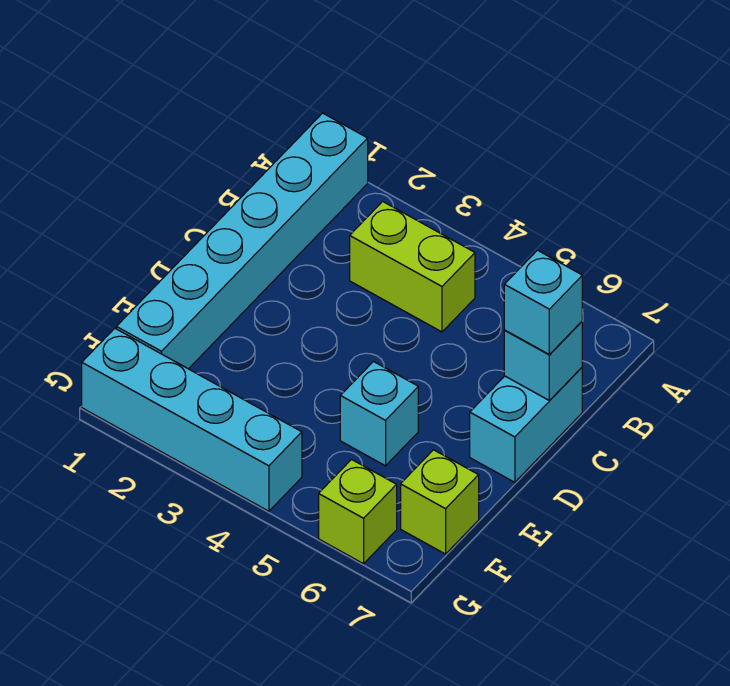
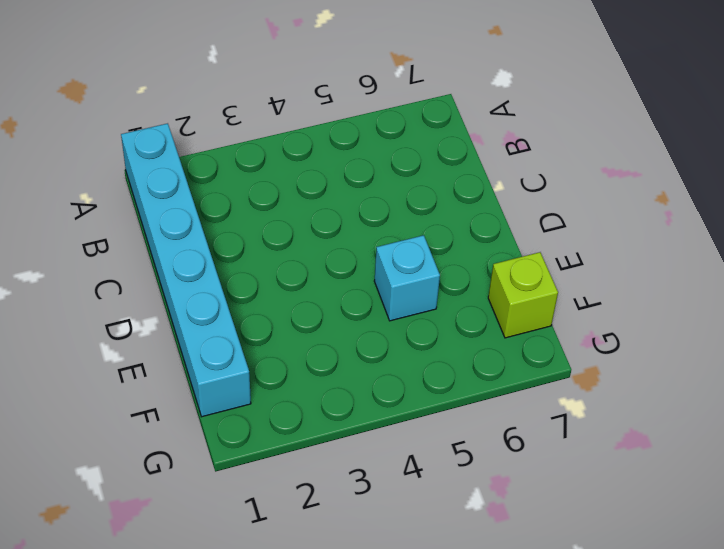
none -> lime brick B3:B4 level 1
none -> cyan brick C7:D7 level 1

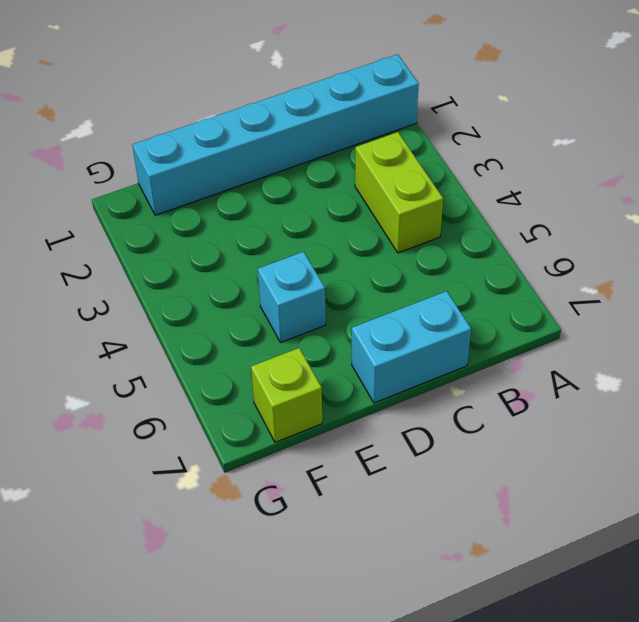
none -> cyan brick G1:G4 level 1
none -> lime brick G6 level 1

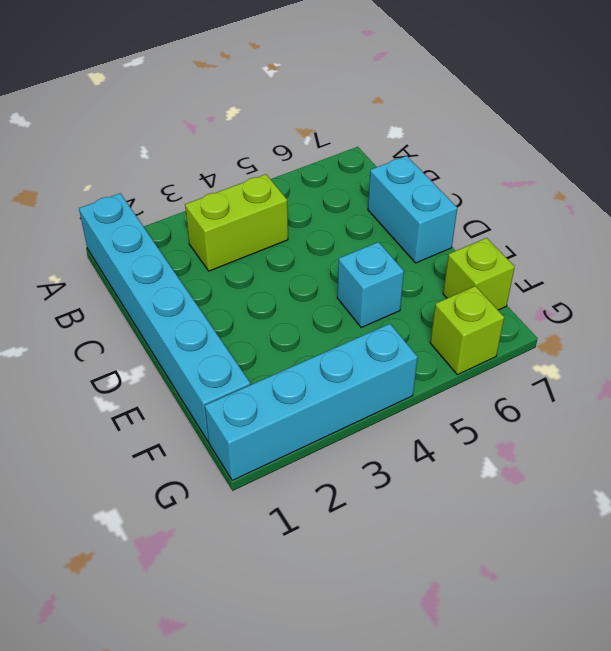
none -> cyan brick C7 level 2
none -> cyan brick C7 level 3

